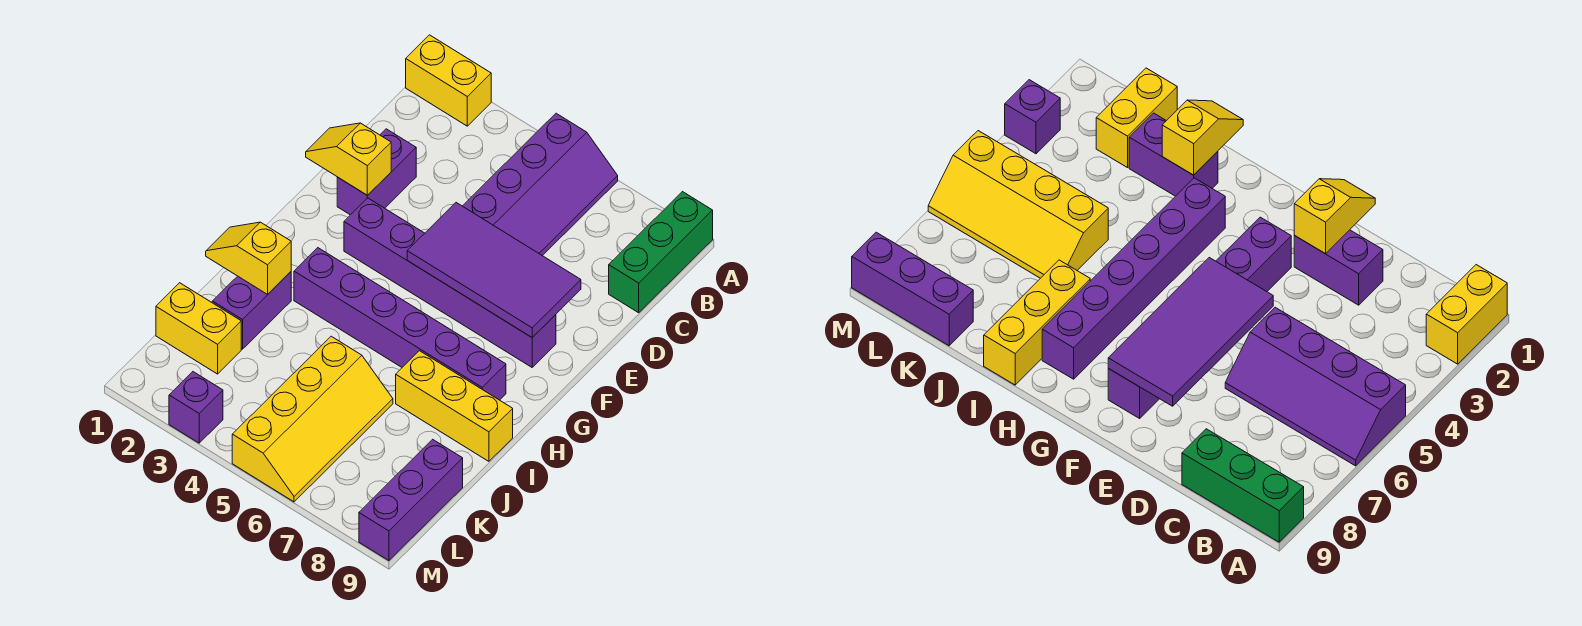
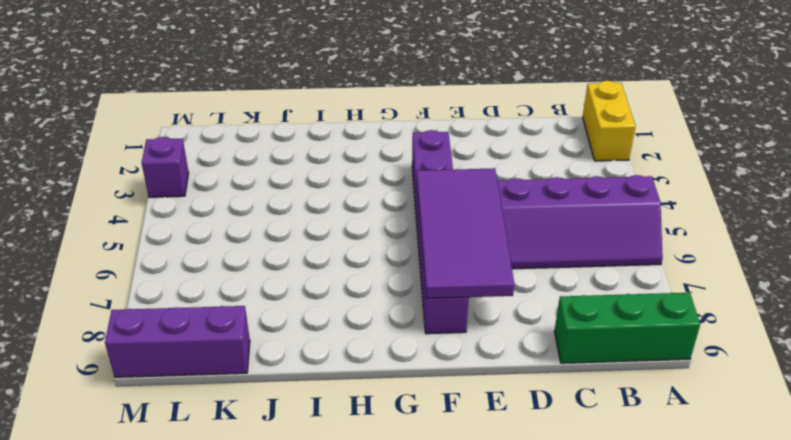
none -> purple brick D2:E2 level 1
none -> purple brick H3:H8 level 1
none -> purple brick I2:J2 level 1

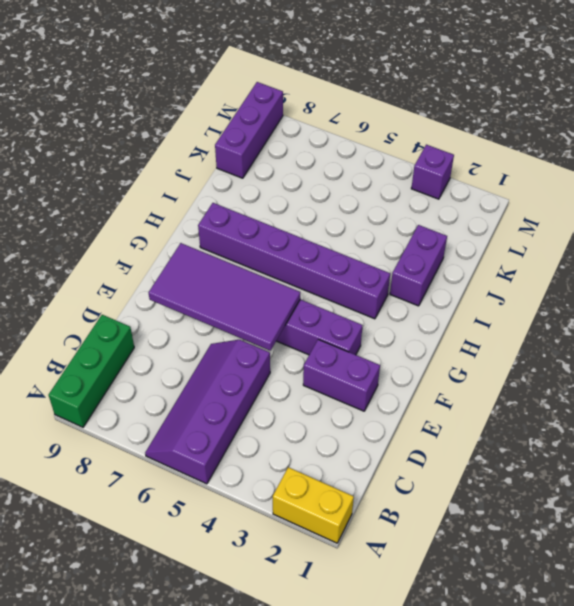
purple brick E2:E3 level 1 -> purple brick D2:E2 level 1
none -> yellow brick I7:I9 level 1
none -> yellow slope J5:M6 level 1 top 5
none -> yellow brick K1:K2 level 1

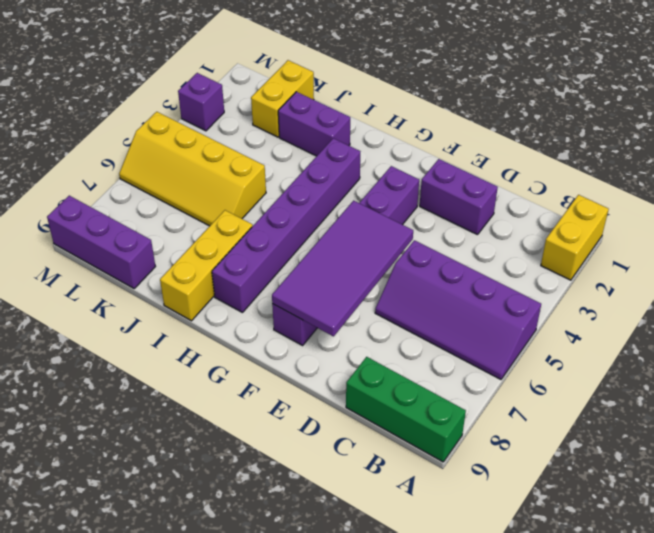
none -> yellow slope E1:E2 level 2 top 2
none -> yellow slope I1:I2 level 2 top 2

